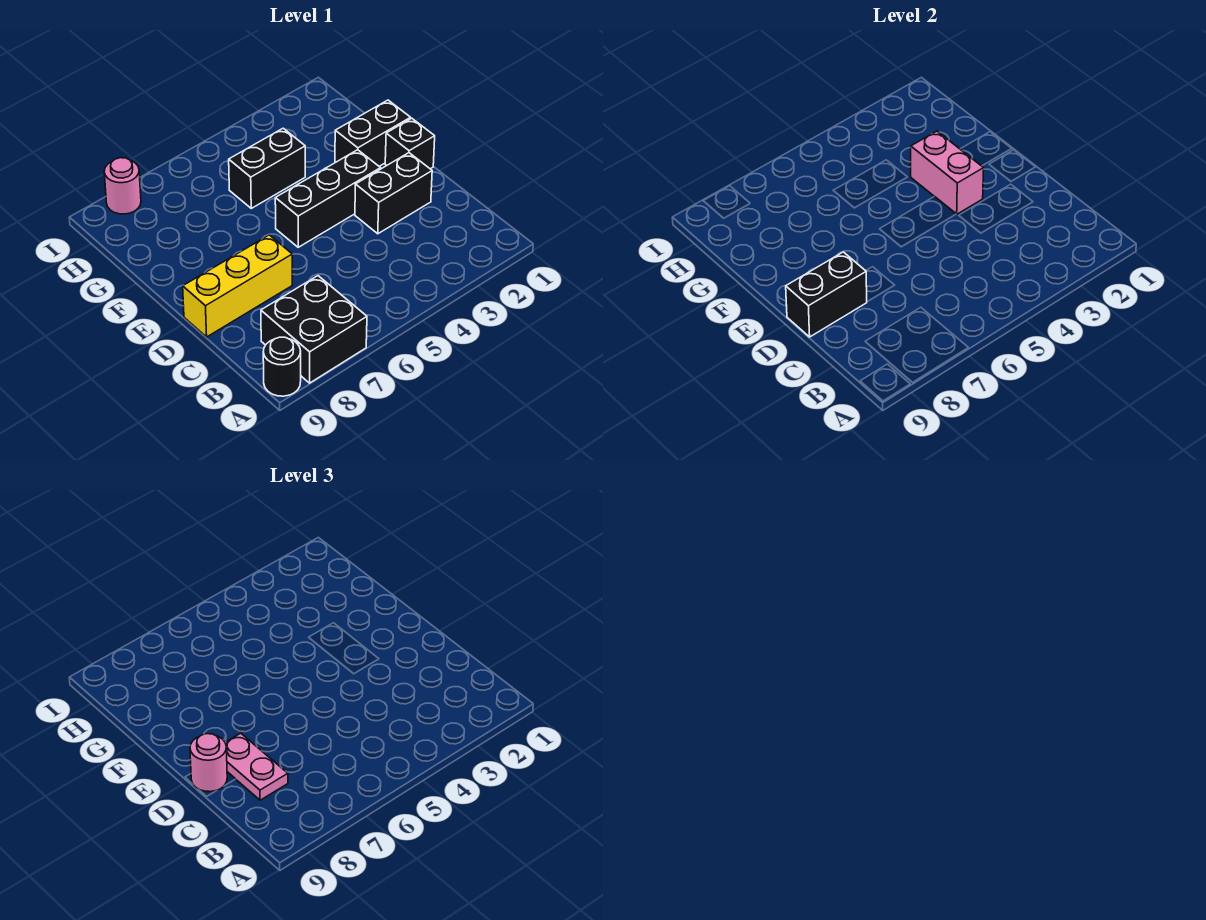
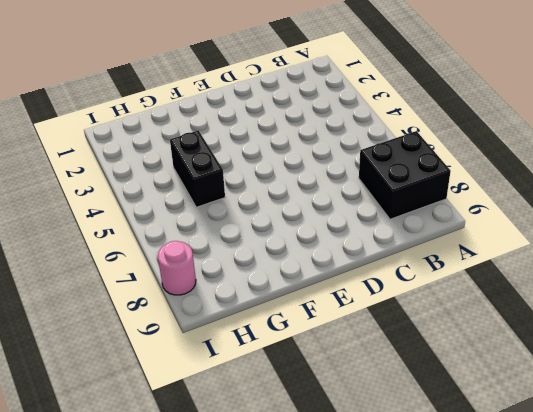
none -> black round brick A9 level 1
none -> black brick D2:D3 level 1
none -> yellow brick D7:D9 level 1

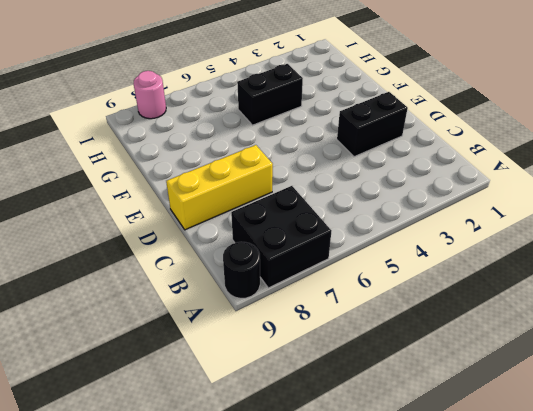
none -> black brick E1 level 1
none -> black brick E3:E5 level 1
none -> black brick F1:F2 level 1

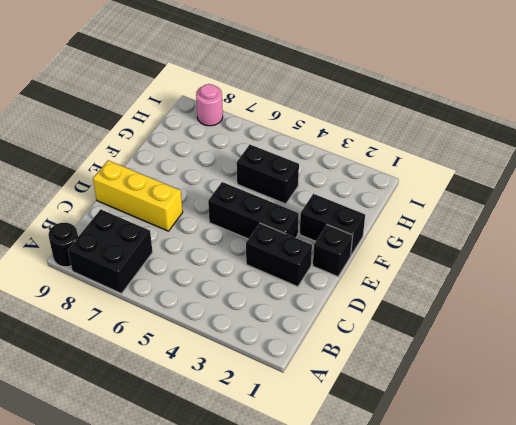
none -> black brick D8:D9 level 2
none -> pink brick E3:F3 level 2
none -> pink plate C8:D8 level 3

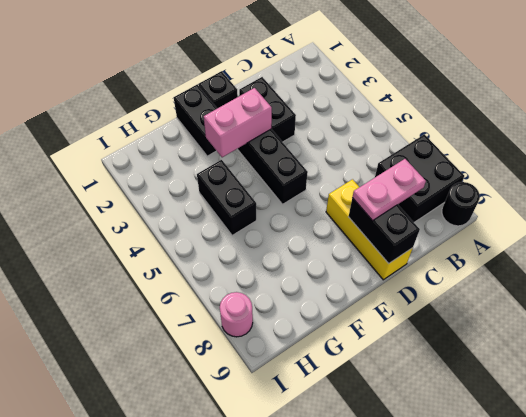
none -> pink round brick D9 level 3

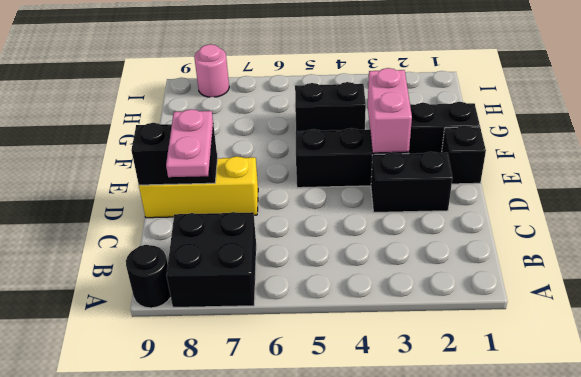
none -> pink round brick D9 level 3

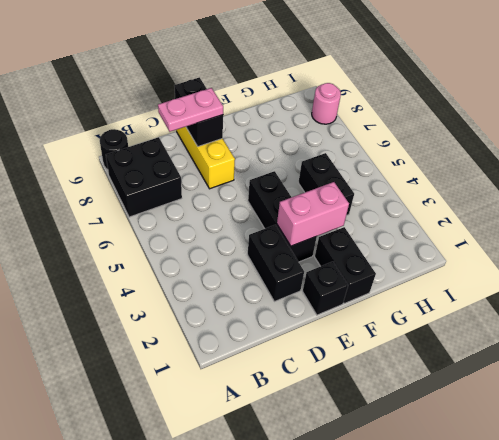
none -> pink round brick D9 level 3

